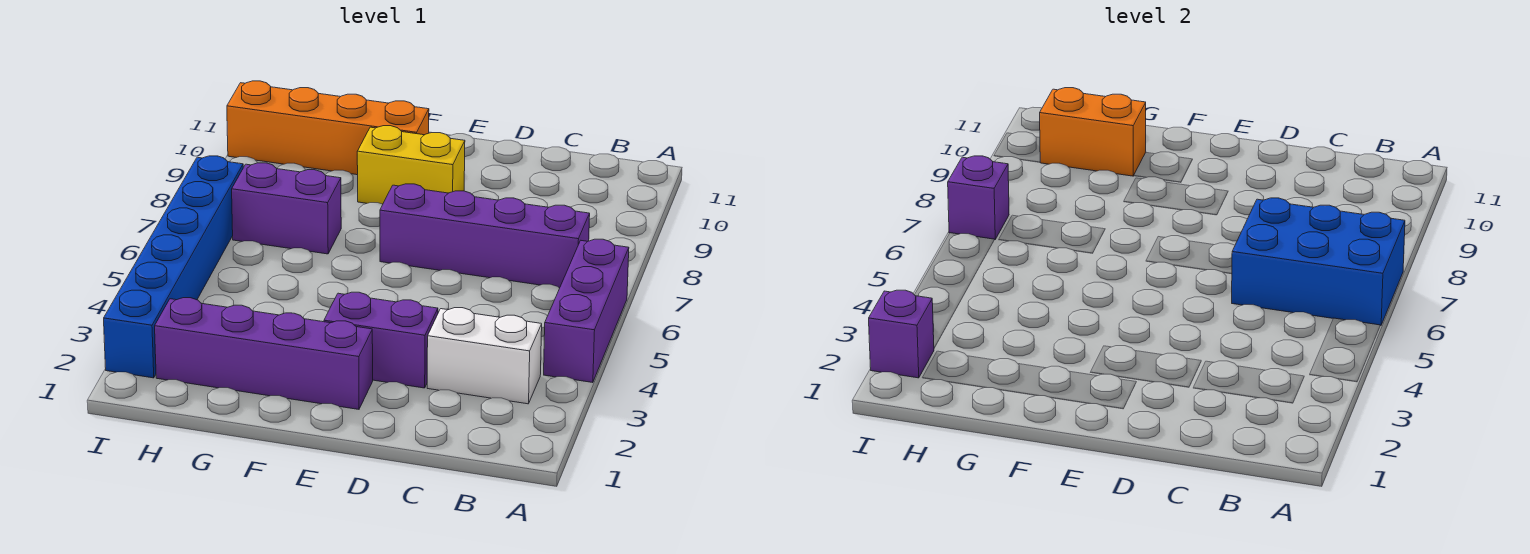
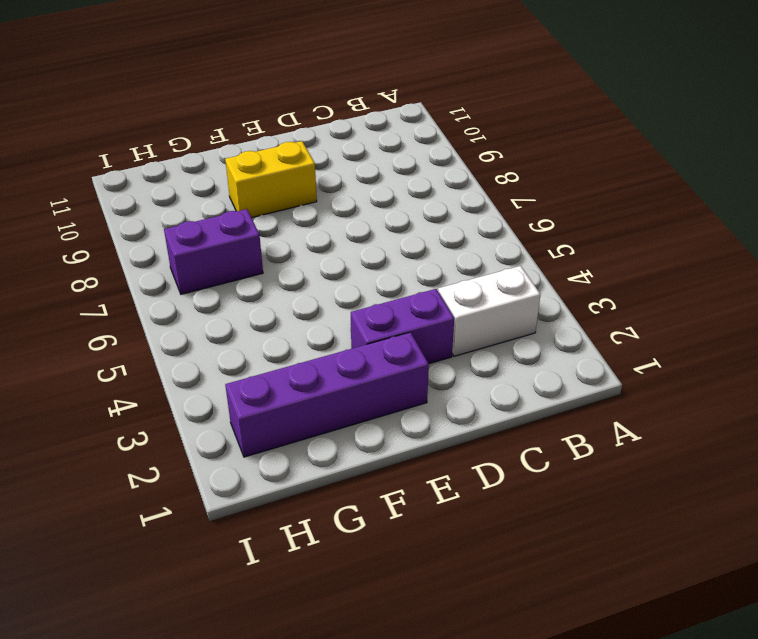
none -> purple brick A4:A6 level 1
none -> purple brick B7:E7 level 1
none -> orange brick F10:I10 level 1

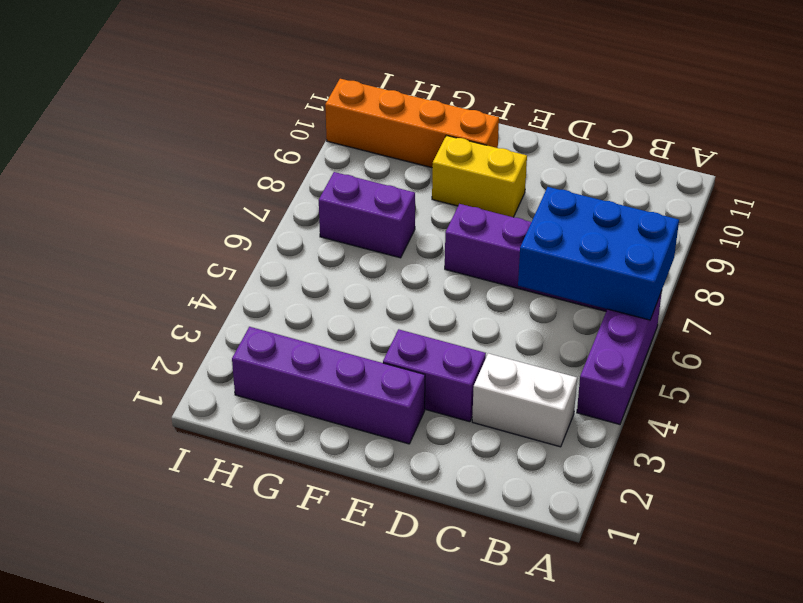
none -> blue brick I2:I7 level 1
none -> orange brick G10:H10 level 2
none -> purple brick I2 level 2

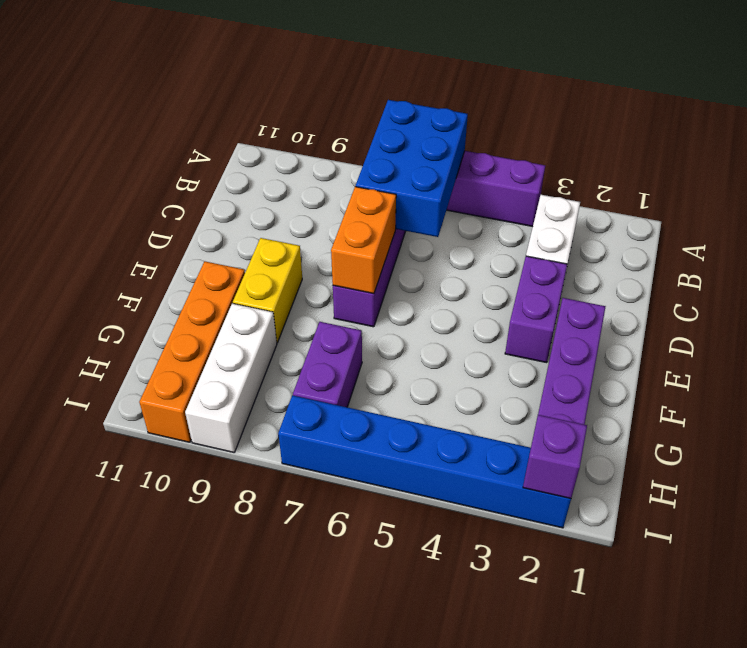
orange brick D7:E7 level 2 -> orange brick G10:H10 level 2
white brick G9:I9 level 1 -> none
none -> purple brick I7 level 2

